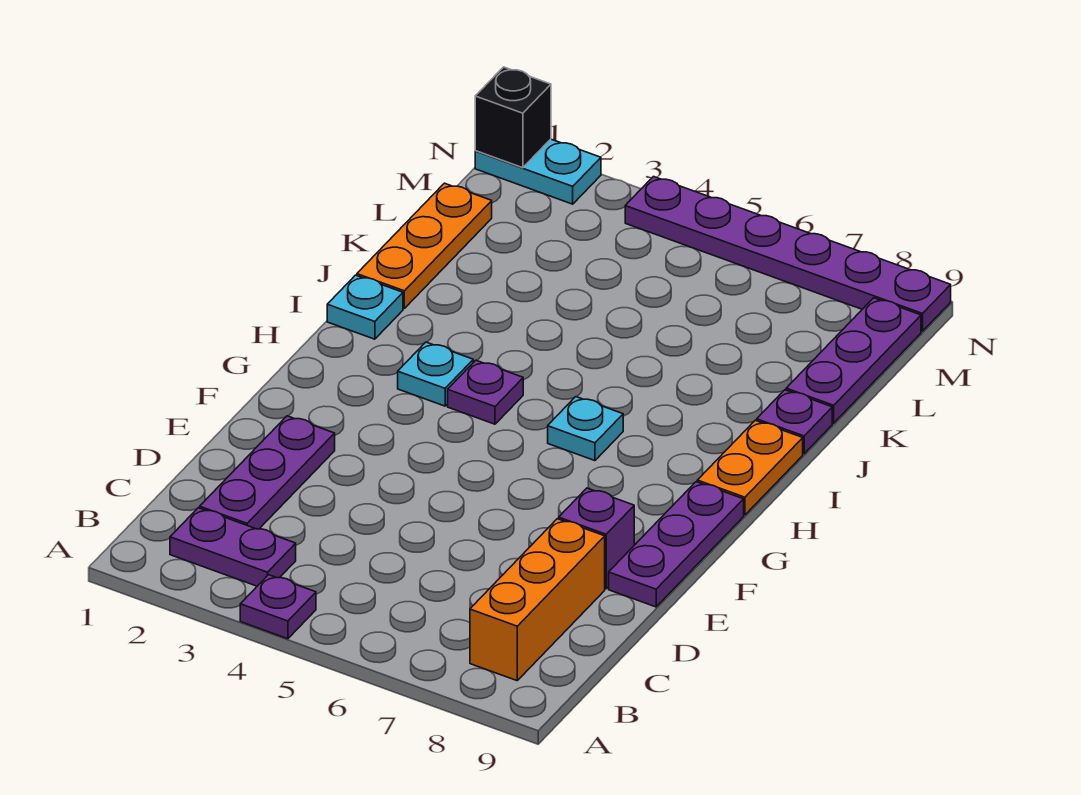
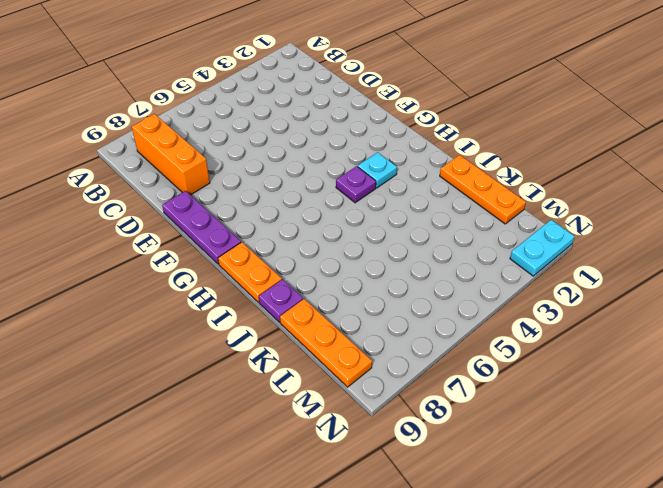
orange plate K9:M9 level 1 -> purple plate K9:M9 level 1
none -> purple plate A4 level 1
none -> purple plate B2:B3 level 1
none -> purple plate C2:E2 level 1

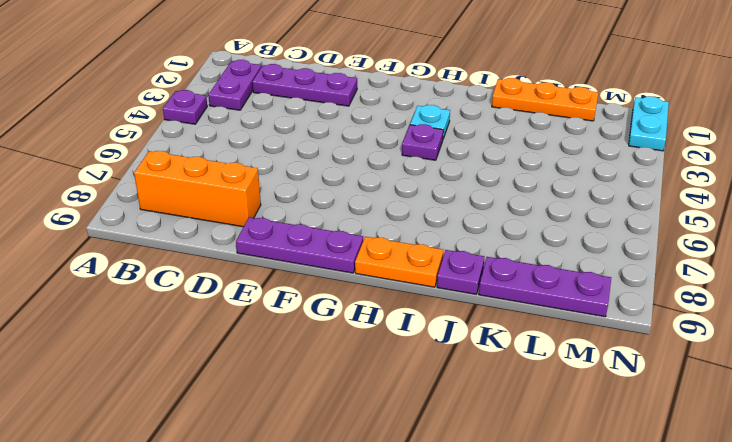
none -> purple brick E8 level 1
none -> cyan plate H6 level 1
none -> cyan plate I1 level 1

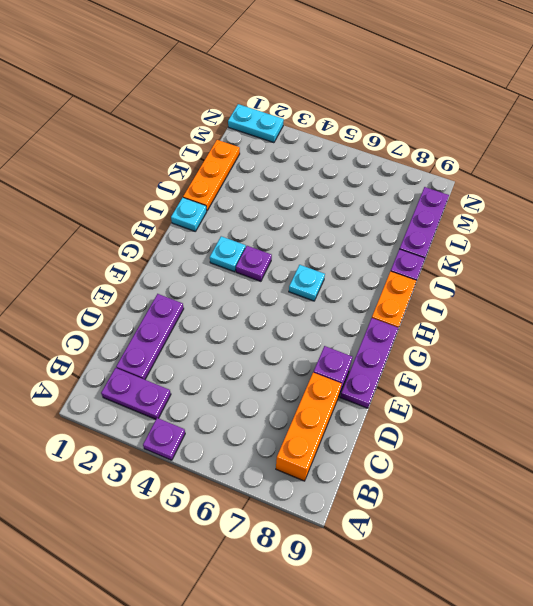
none -> purple plate N4:N9 level 1
none -> black brick N1 level 2

